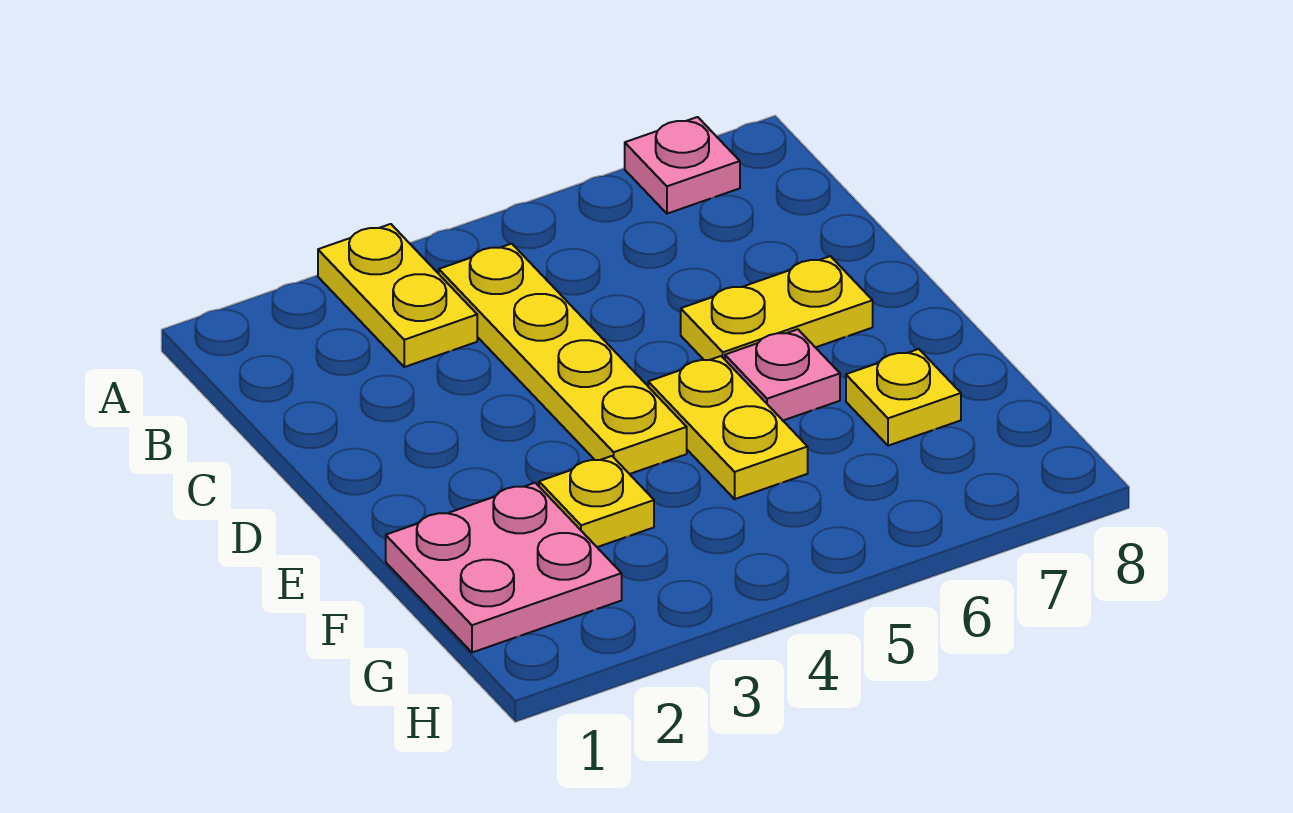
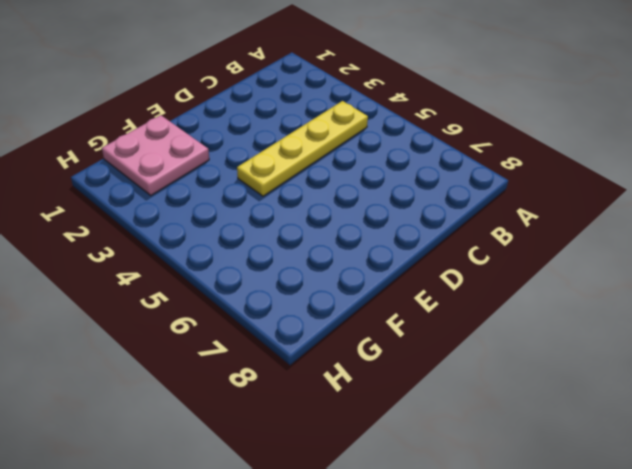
none -> yellow plate A3:B3 level 1
none -> pink plate A7 level 1

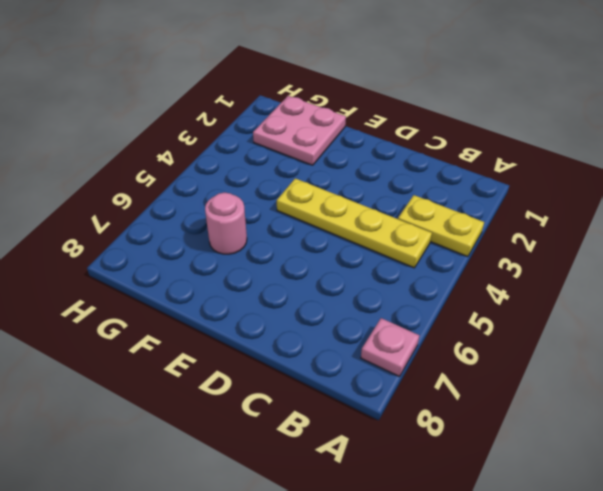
pink round brick F6 level 1 -> none
none -> yellow plate D6:D7 level 1
none -> yellow plate E5:F5 level 1

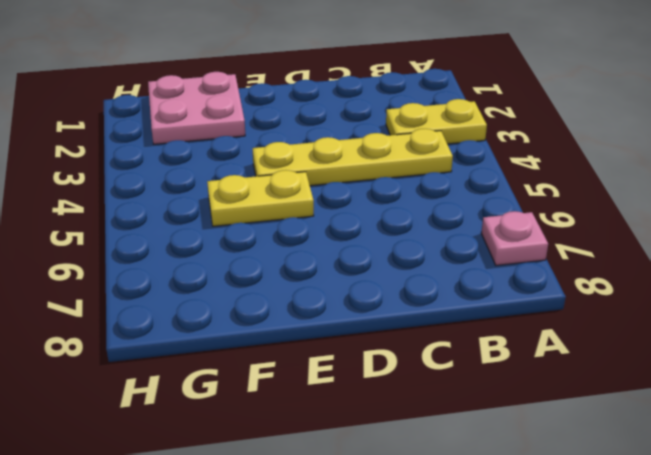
none -> yellow plate D6:D7 level 1
none -> pink plate E6 level 1

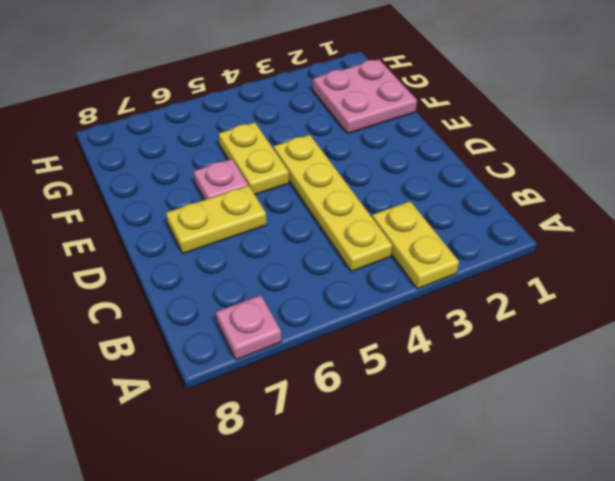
none -> yellow plate F3 level 1
none -> yellow plate F7 level 1

